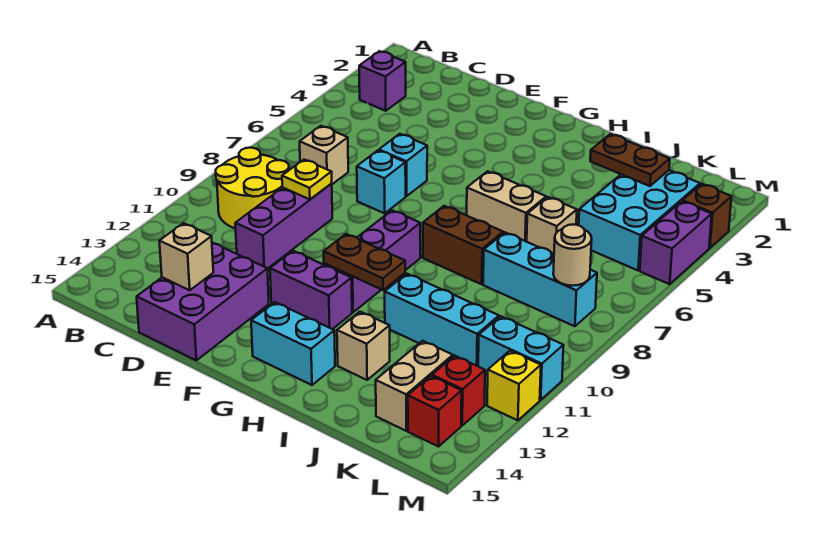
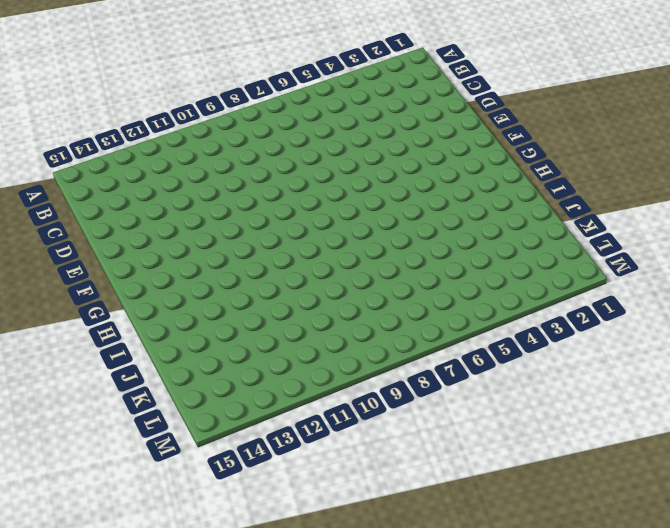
none -> purple brick B3 level 1
none -> yellow round brick B9:C10 level 1
none -> tan brick C7 level 1

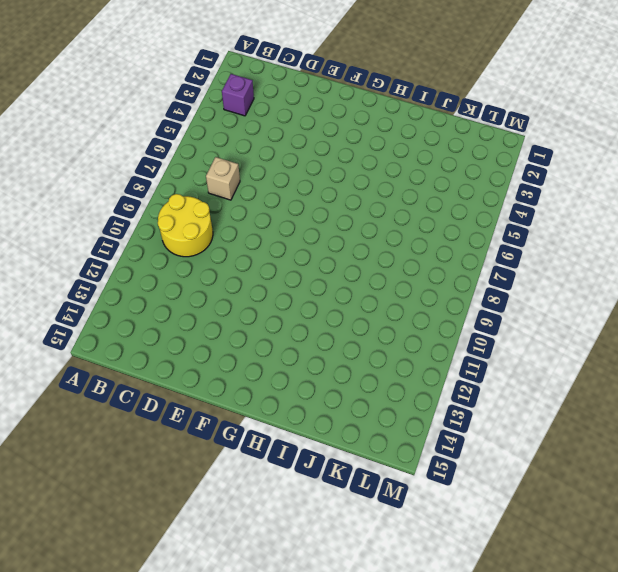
none -> purple brick D9:D11 level 1
none -> purple brick D13:E15 level 1
none -> cyan brick E6 level 1

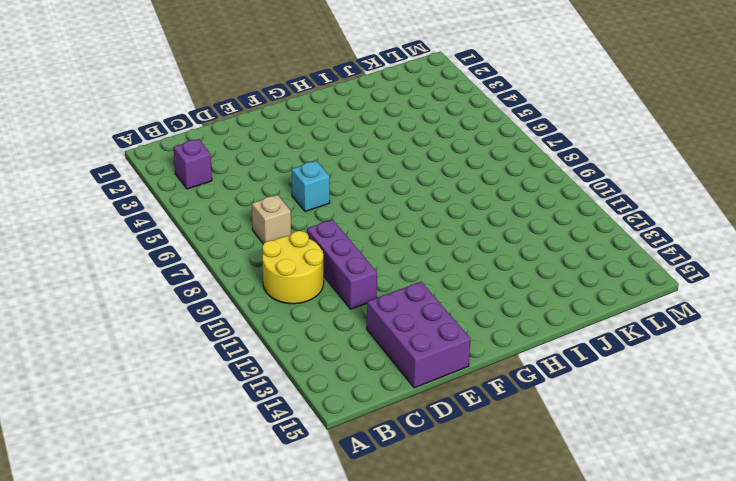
none -> cyan brick E7 level 1
none -> purple brick F12:G12 level 1
none -> purple brick G9:G11 level 1

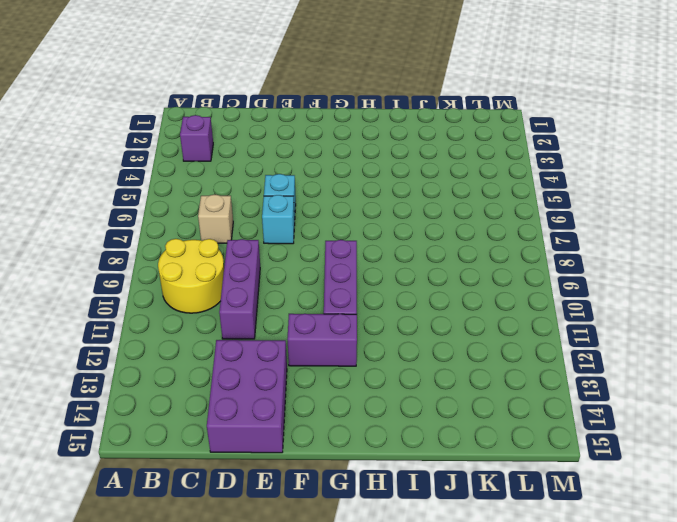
none -> cyan brick G14:H14 level 1
none -> tan brick H6:I6 level 1
none -> brown brick H8:I8 level 1

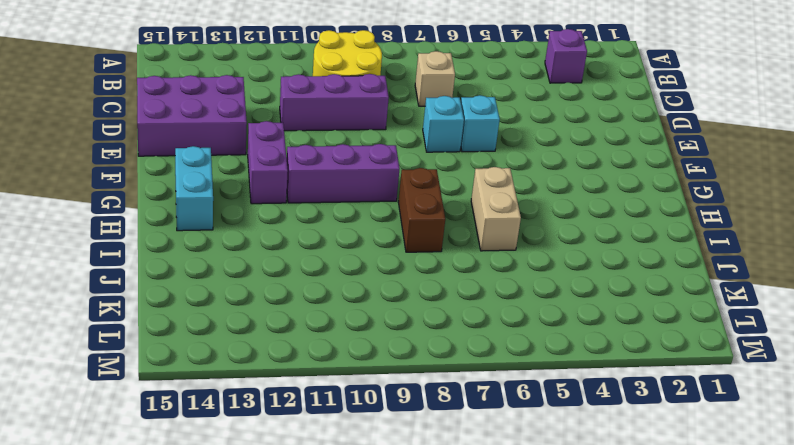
none -> cyan brick I11:K11 level 1
none -> tan brick I13 level 1
none -> tan brick J6 level 1

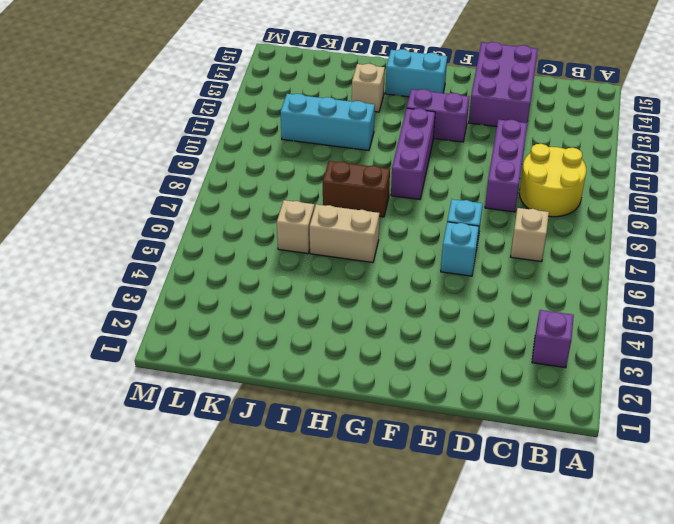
none -> cyan brick J8:L8 level 1
none -> cyan brick K3:L5 level 1
none -> tan brick K13:K14 level 1

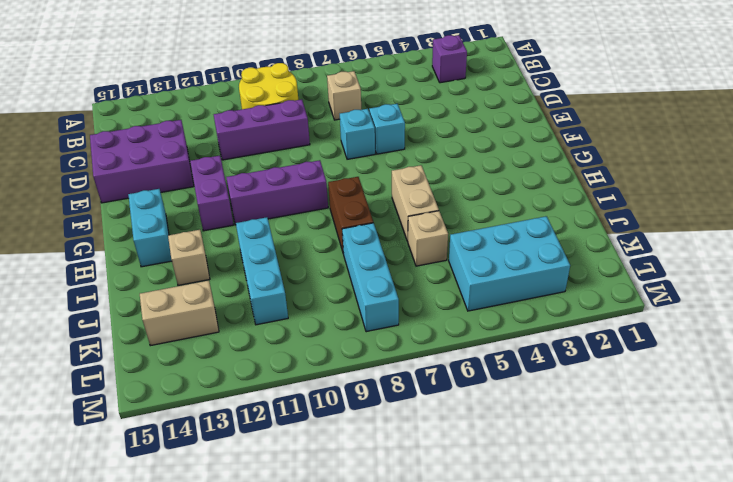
none -> cyan brick L11:M11 level 1
none -> red brick L13 level 1
none -> red brick L14 level 1

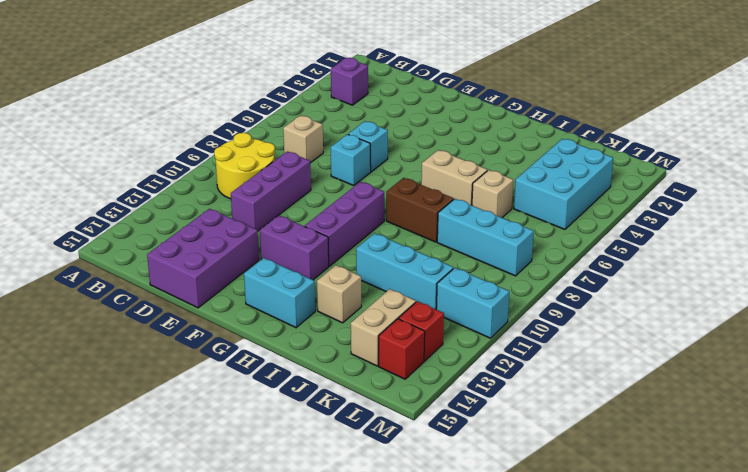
none -> brown brick M3 level 1
none -> purple brick M4:M5 level 1
none -> yellow brick M12 level 1

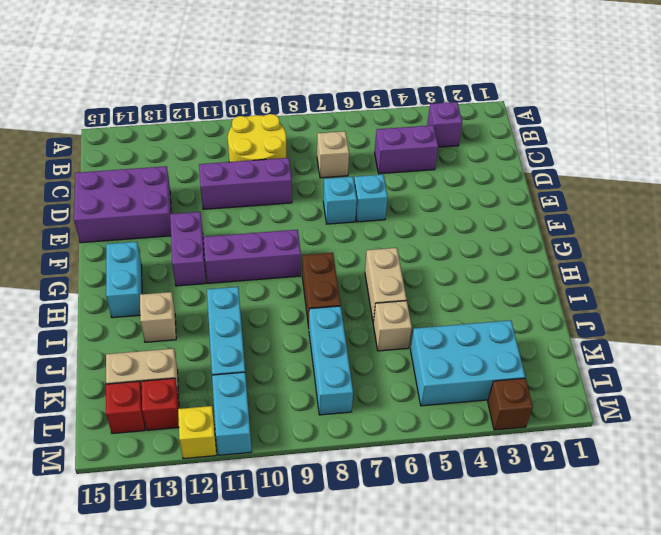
purple brick C4:C5 level 1 -> purple brick M4:M5 level 1
none -> yellow plate D9 level 2
none -> tan brick D14 level 2
none -> brown plate G11:H11 level 2

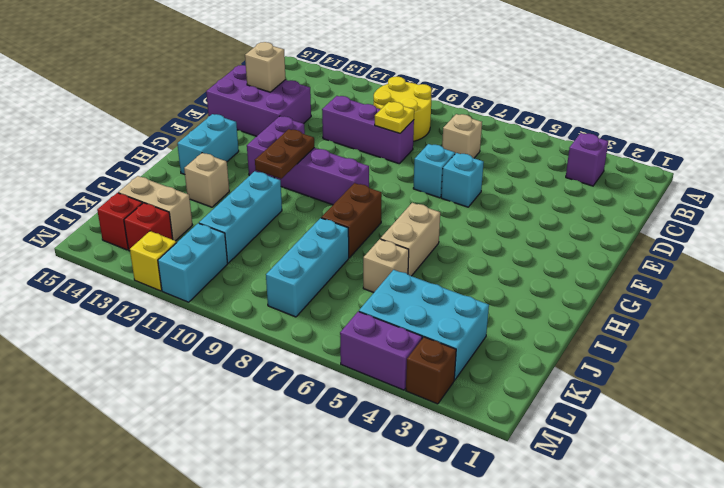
none -> brown plate J3:K3 level 2
none -> tan round brick L8 level 2

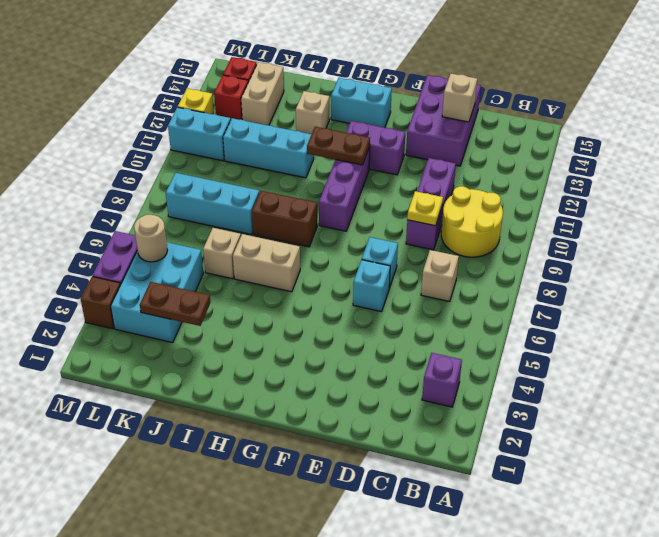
tan round brick L5 level 2 -> tan round brick L8 level 2

